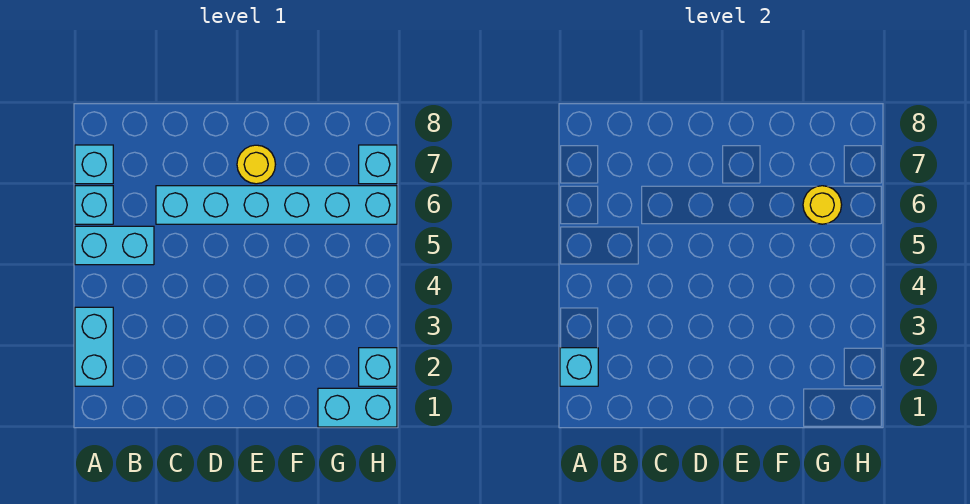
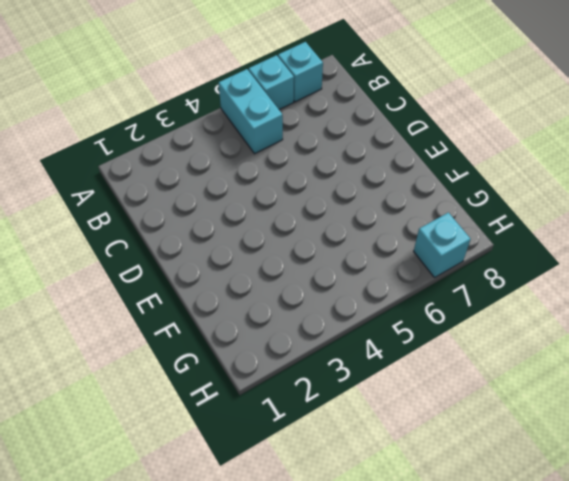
none -> cyan brick A2:A3 level 1
none -> cyan brick C6:H6 level 1

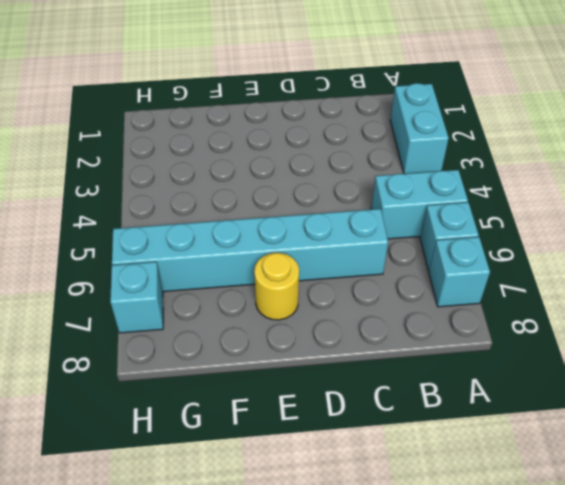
none -> cyan brick G1:H1 level 1
none -> cyan brick H2 level 1

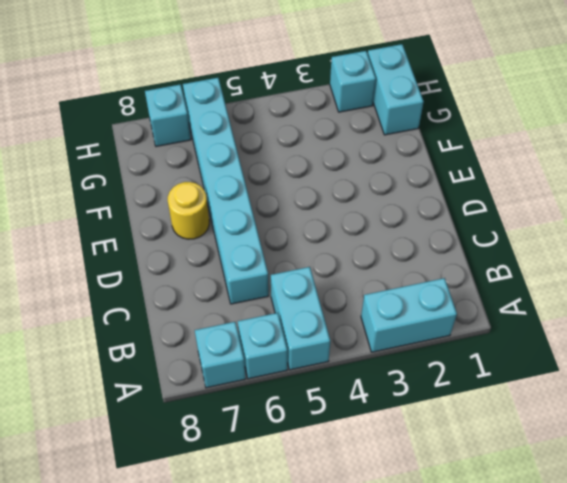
none -> cyan brick A2 level 2
none -> yellow round brick G6 level 2

